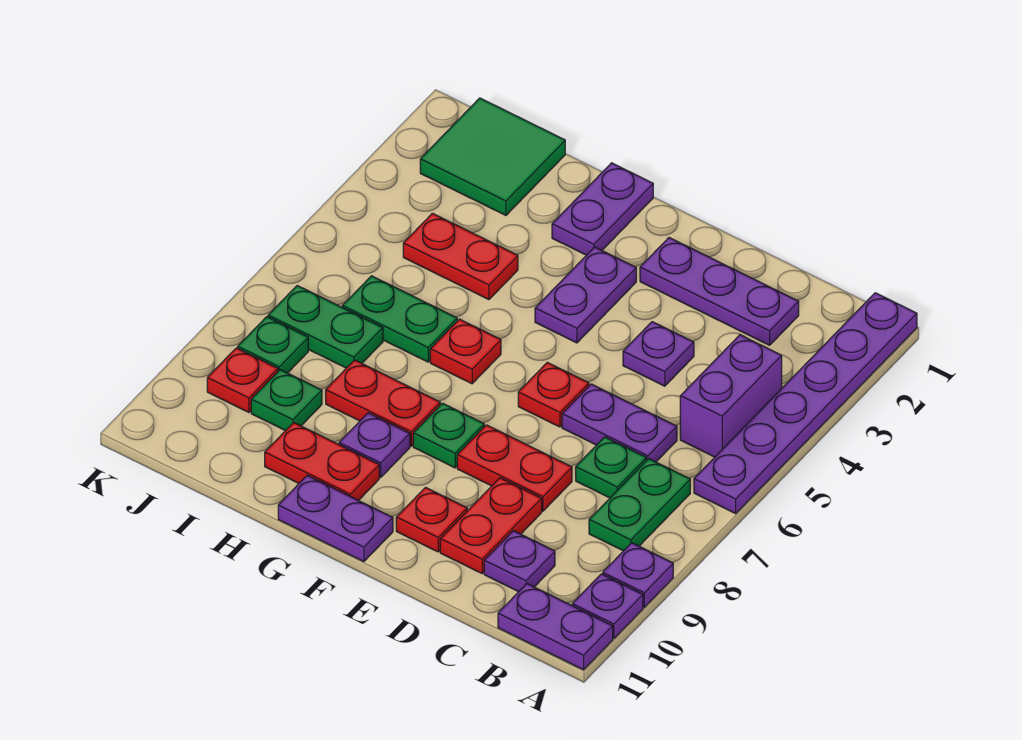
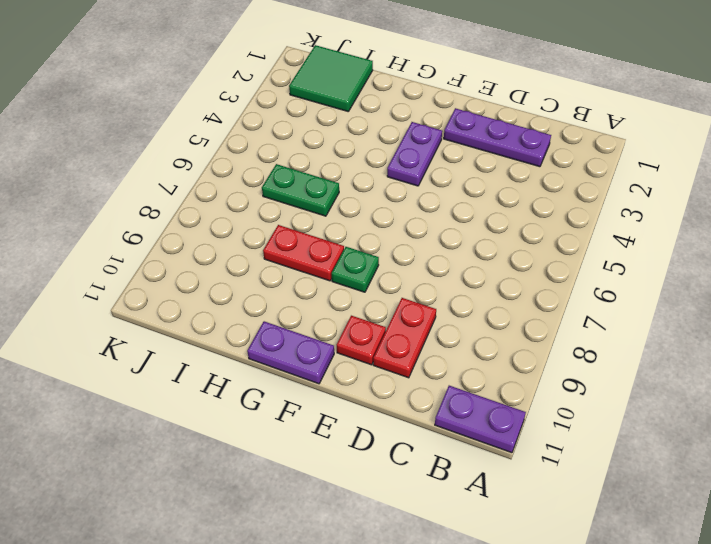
none -> purple plate A1:A6 level 1
none -> purple plate A9 level 1
none -> purple plate A10 level 1
none -> purple brick B4:B5 level 1

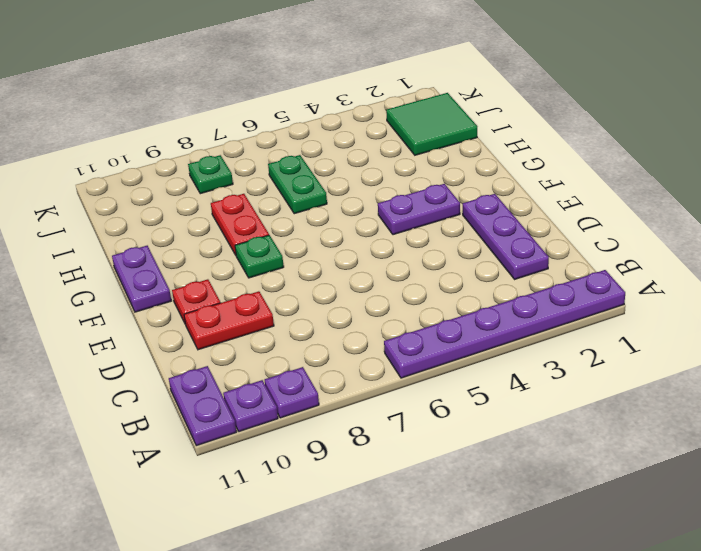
none -> purple brick B4:B5 level 1
none -> green plate B7:B8 level 1
none -> purple plate C6:D6 level 1
none -> green plate C7 level 1

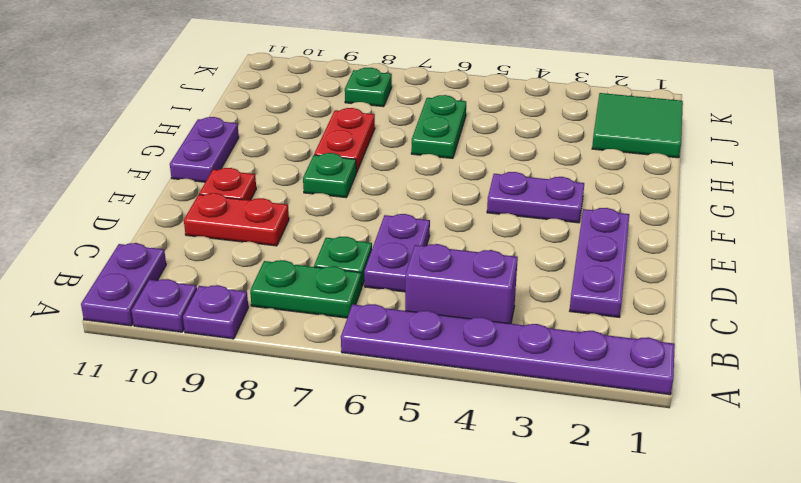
none -> purple plate C10 level 1
none -> purple plate D4 level 1
none -> red plate D8:E8 level 1
none -> red plate E6 level 1

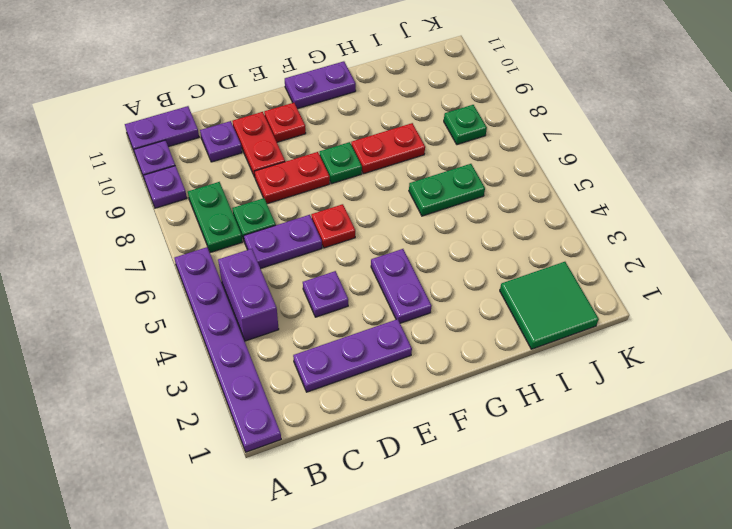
none -> purple plate G1:G2 level 1
none -> red plate G6 level 1
none -> purple plate G9 level 1
none -> red plate G10:H10 level 1

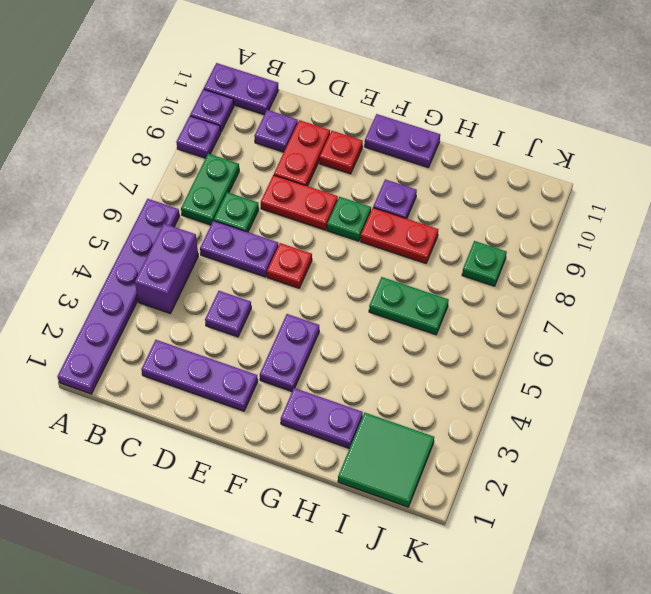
purple plate G2:H2 level 1 -> purple plate G1:G2 level 1
none -> red plate G6 level 1
none -> red plate G10:H10 level 1
none -> red plate H4:I4 level 1
none -> green plate I7:J7 level 1

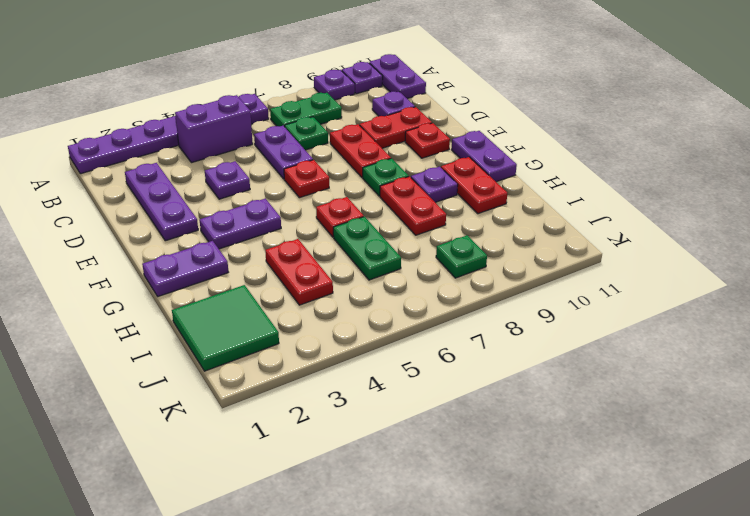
none -> green plate I7:J7 level 1
none -> green plate I9 level 1
none -> red plate J9 level 1

